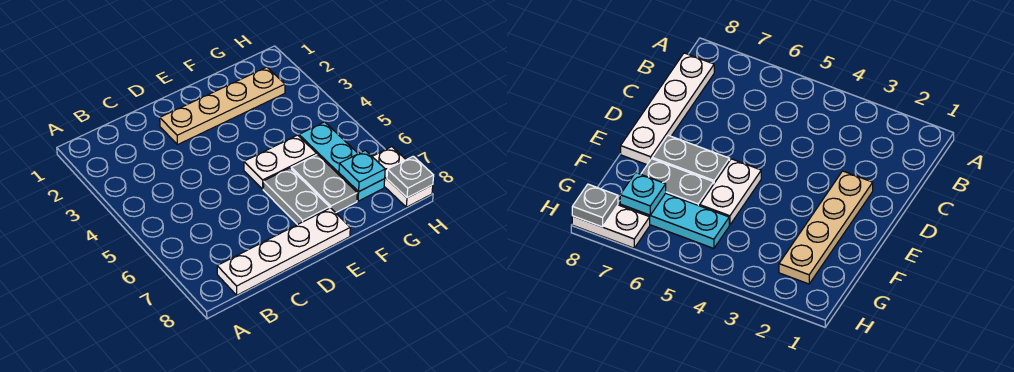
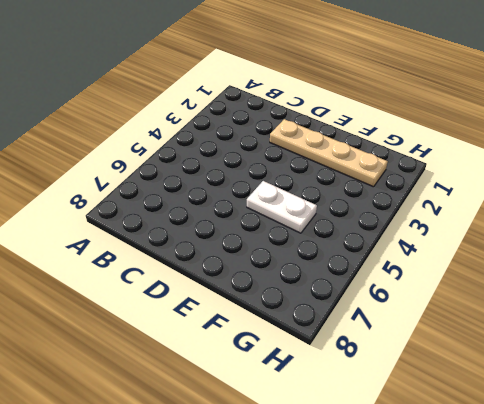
none -> white plate B8:E8 level 1
none -> grey plate E6:E7 level 1

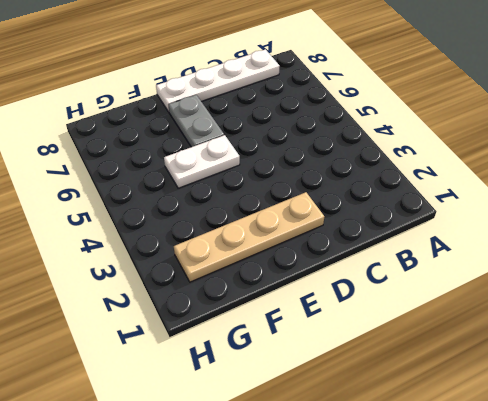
none -> grey plate F6:F7 level 1
none -> cyan plate G5:G7 level 1

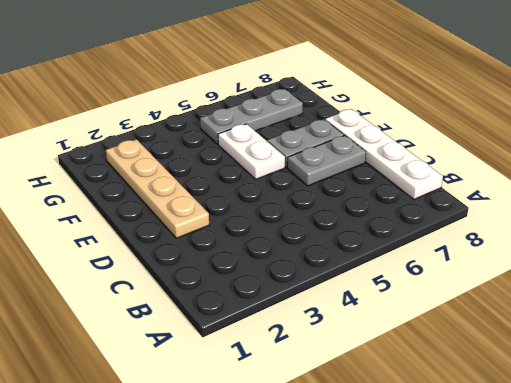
grey plate D6:D7 level 1 -> grey plate F6:F7 level 1
grey plate G5:G7 level 1 -> cyan plate G5:G7 level 1
none -> white plate H7:H8 level 1
none -> cyan plate G7 level 2

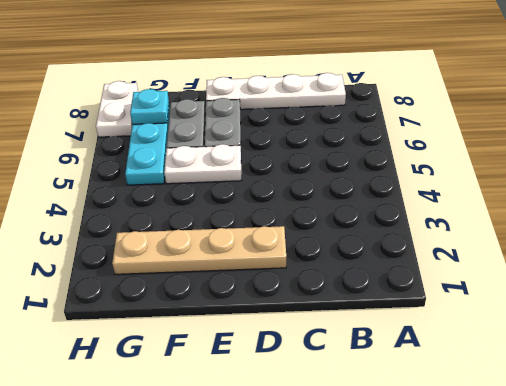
none -> grey plate H8 level 2

